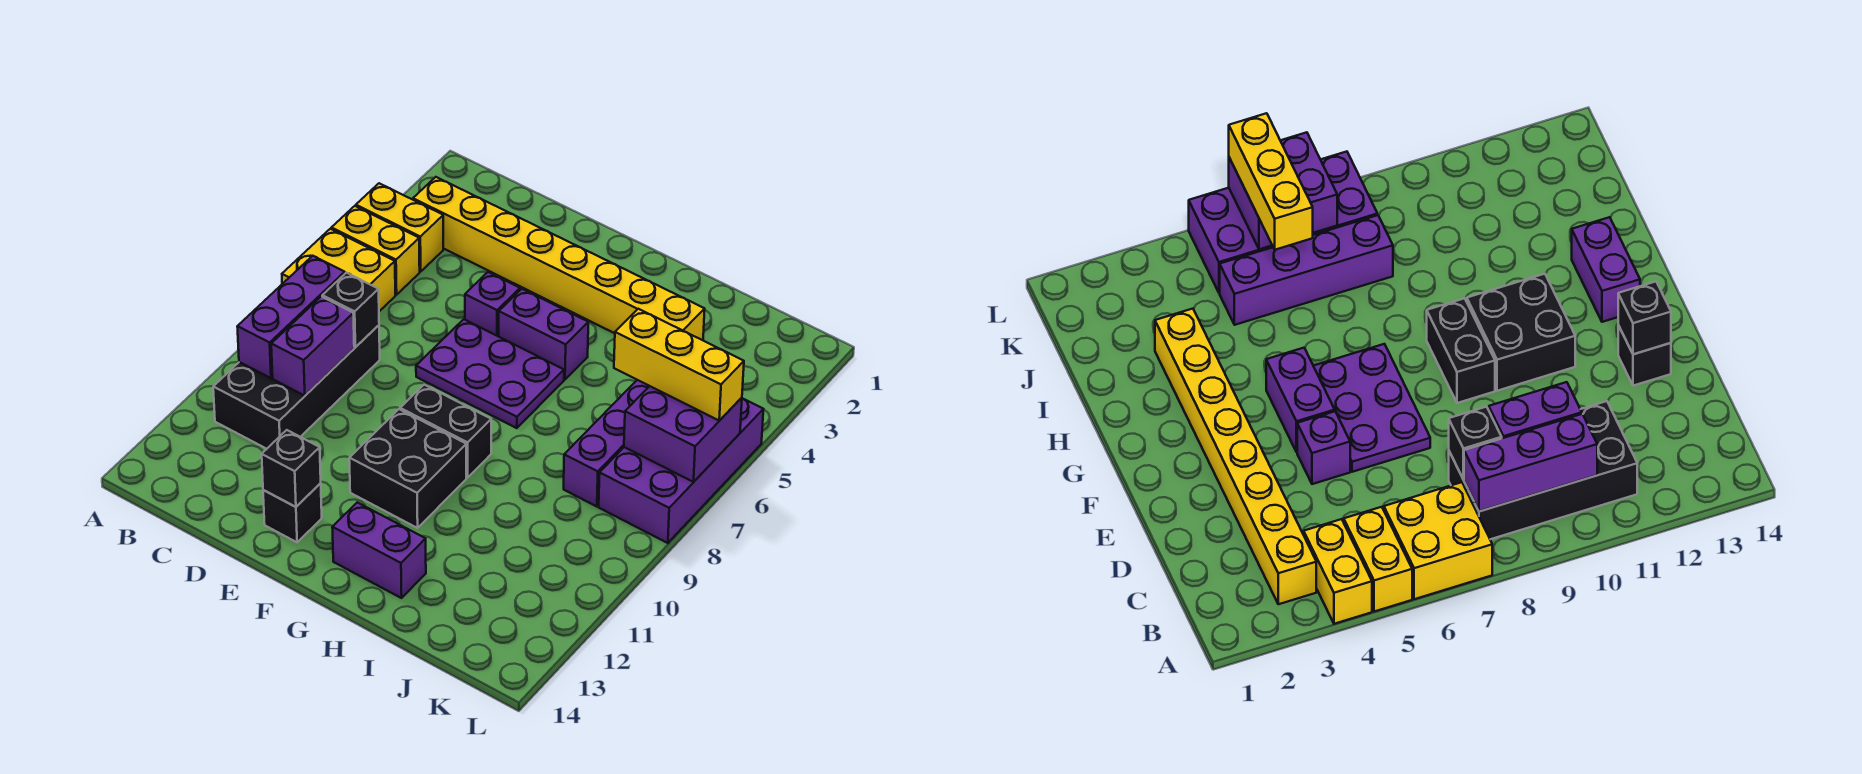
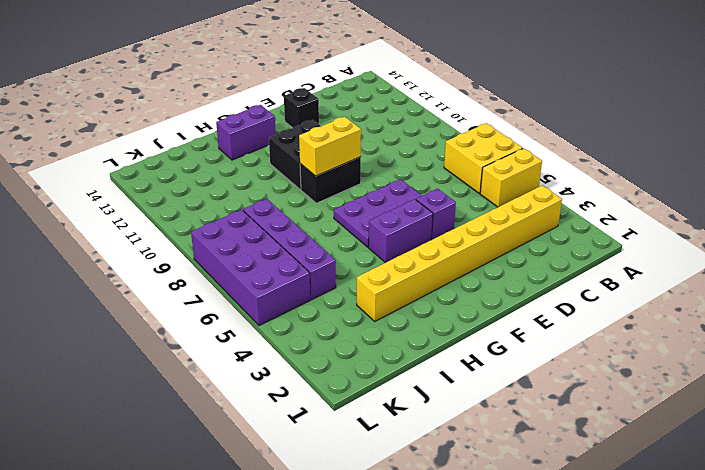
yellow brick F9:G9 level 2 -> yellow brick A4:B4 level 1
none -> black brick B8:C11 level 1
none -> purple brick B8:B10 level 2
none -> black brick C8 level 2

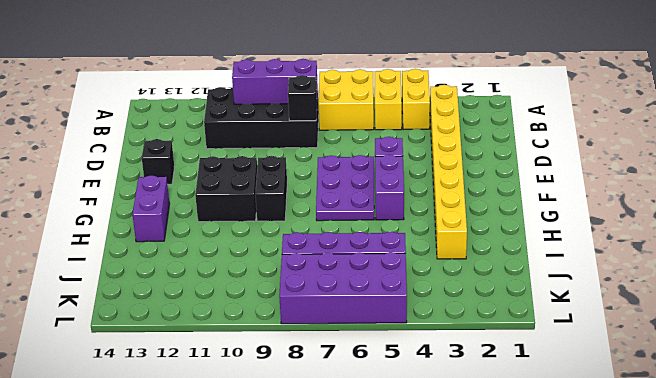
none -> purple brick C9:C10 level 2
none -> black brick E13 level 2
none -> purple brick K6:L7 level 2

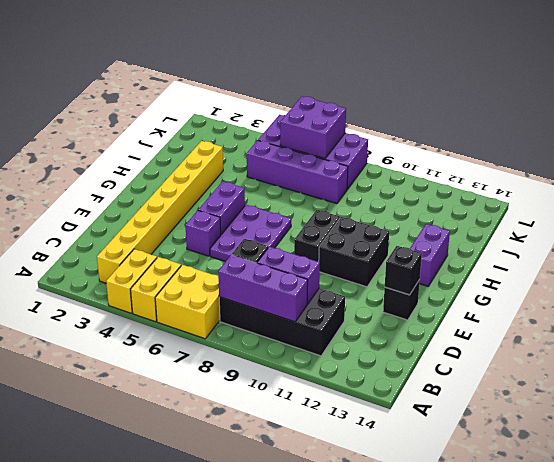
none -> yellow brick J6:L6 level 3

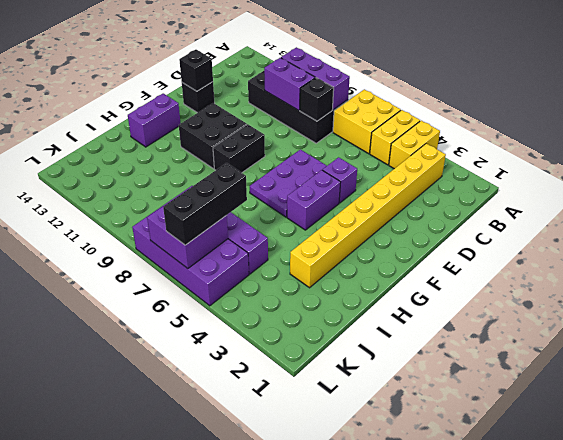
black brick J6:L6 level 3 -> yellow brick J6:L6 level 3

